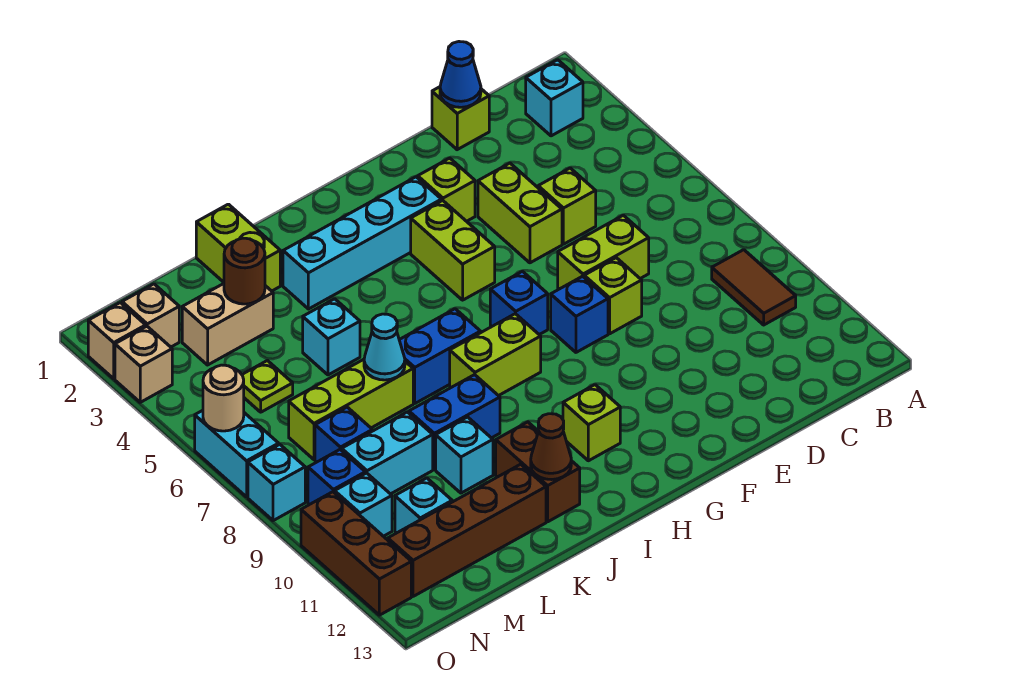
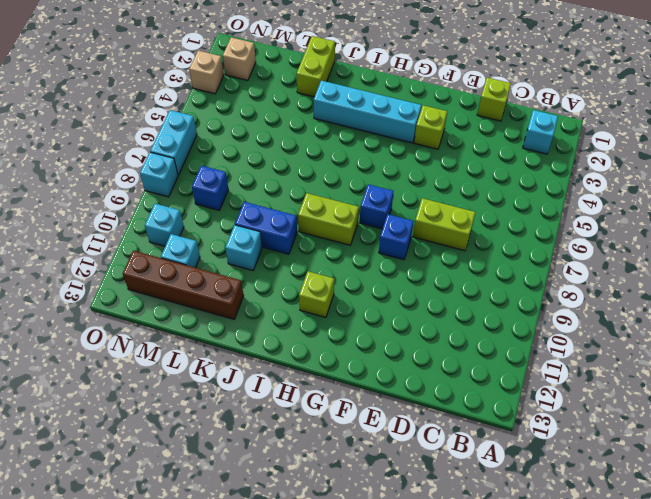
none -> brown tile B9:B10 level 1
none -> lime brick D5 level 1
none -> lime brick E4:E5 level 1
none -> lime brick E8 level 1

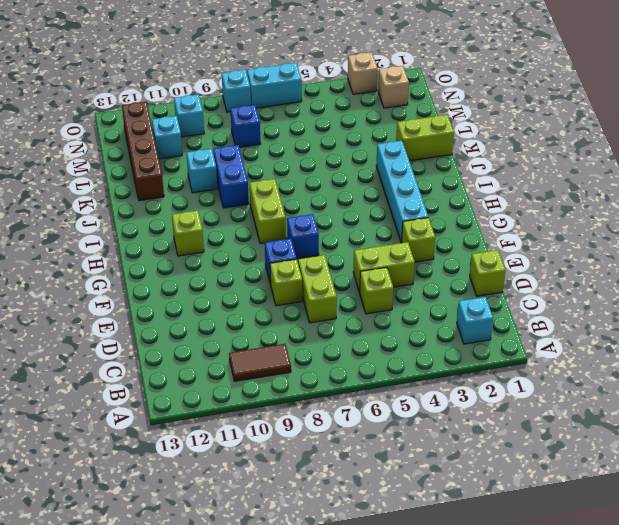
none -> lime brick G4:G5 level 1
none -> blue brick I7:J7 level 1
none -> brown brick J11:J12 level 1
none -> cyan brick K5 level 1

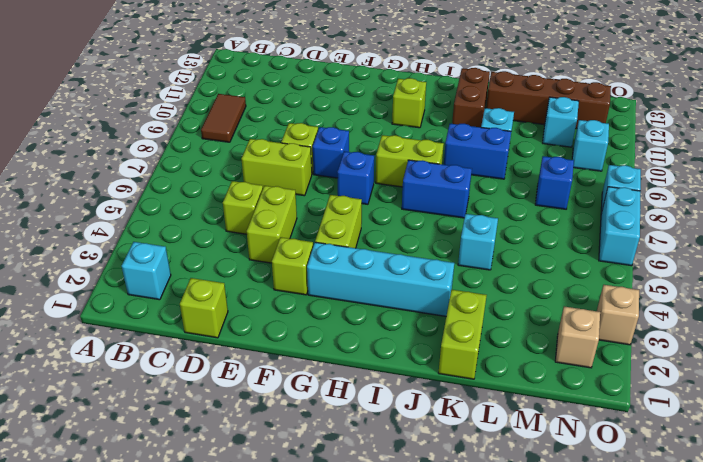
none -> lime brick K7:M7 level 1
none -> tan brick L3:M3 level 1
none -> cyan brick L9:M9 level 1
none -> lime plate M5 level 1

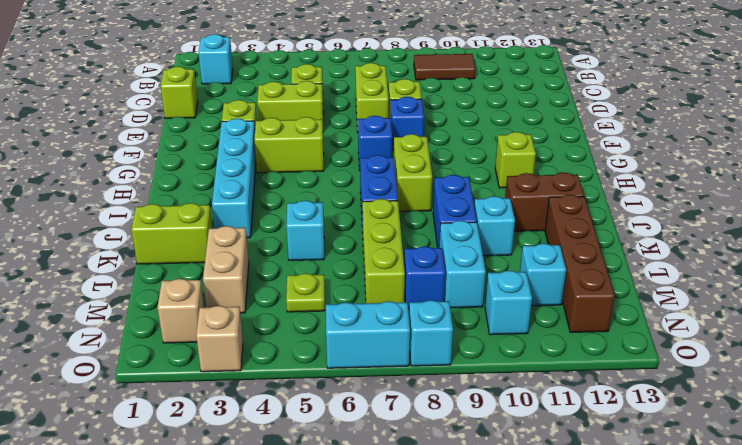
none -> blue brick N9 level 1
none -> tan brick O2 level 1
none -> brown brick O10:O12 level 1
none -> blue cone D1 level 2

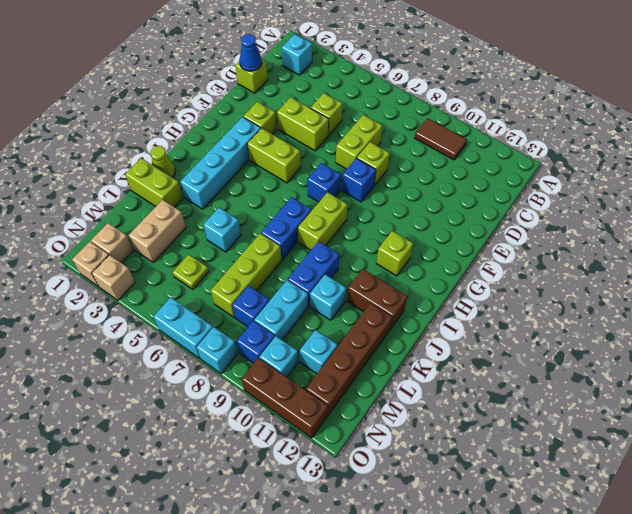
lime cone J1 level 1 -> none
none -> brown cone J12 level 2
none -> cyan cone K7 level 2
none -> brown round brick L3 level 2
none -> tan round brick O6 level 2

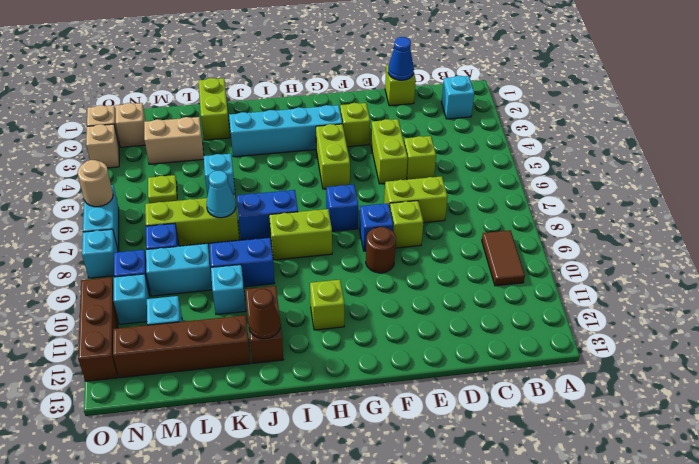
brown round brick F9 level 1 -> brown round brick L3 level 2

